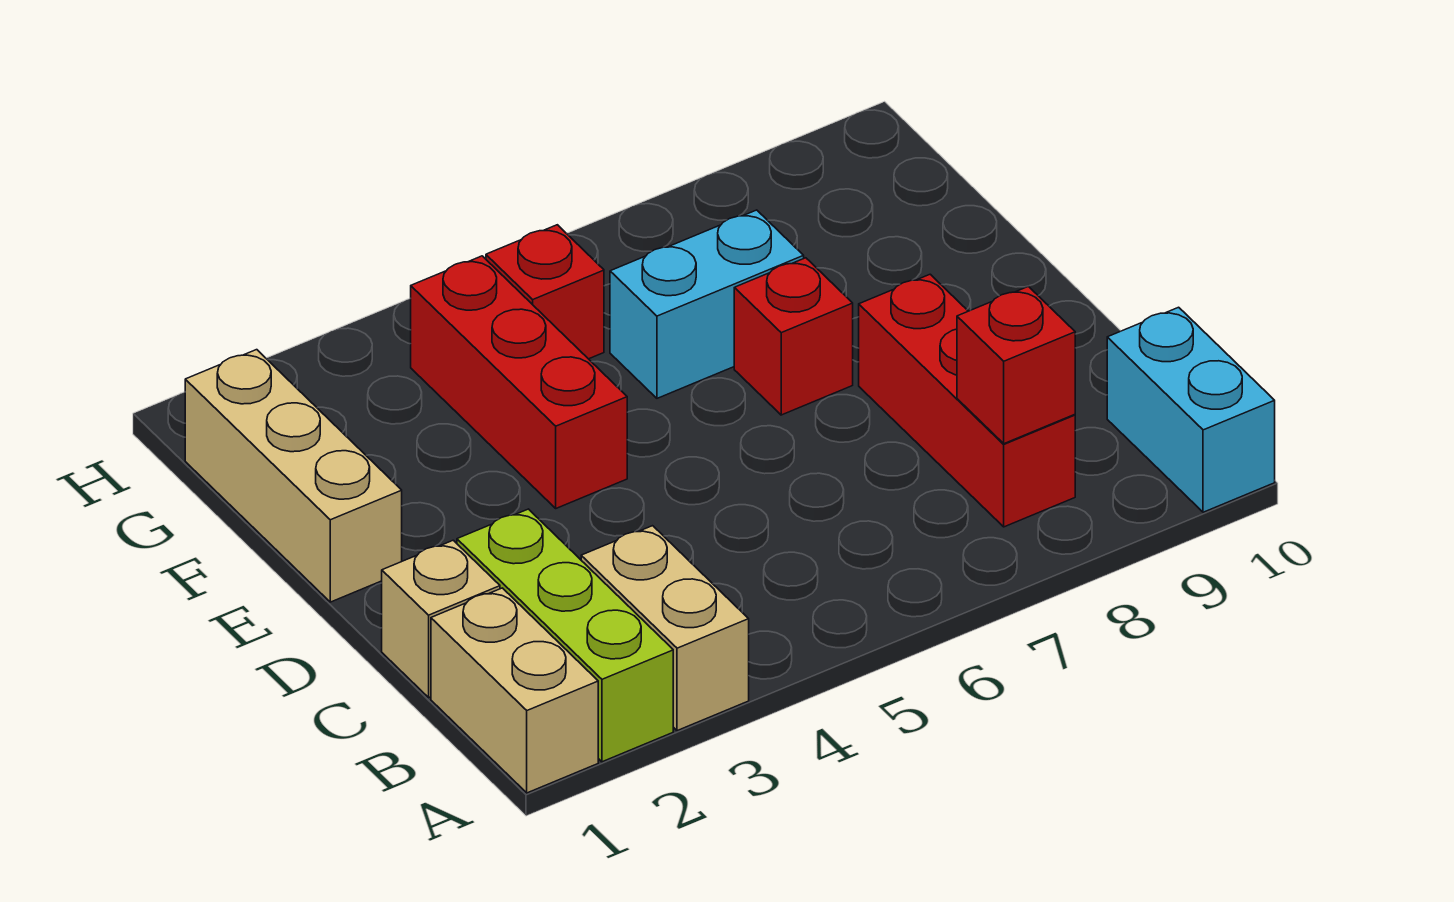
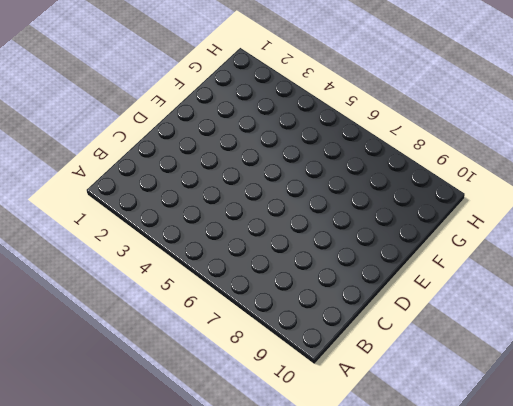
none -> tan brick A1:B1 level 1
none -> lime brick A2:C2 level 1
none -> tan brick A3:B3 level 1

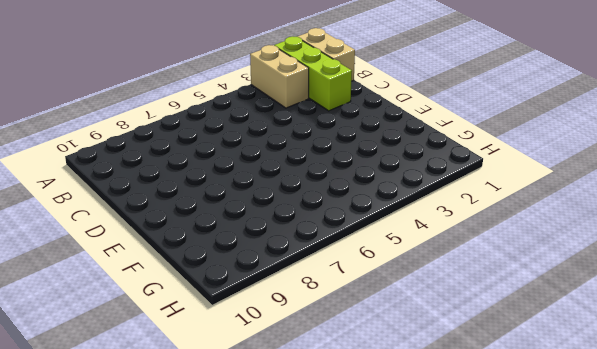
none -> cyan brick A10:B10 level 1
none -> red brick B8:D8 level 1
none -> tan brick C1 level 1

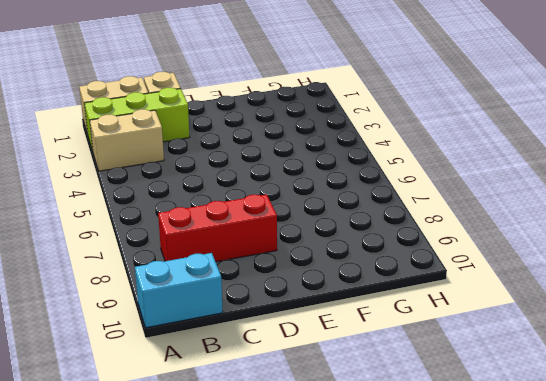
none -> tan brick E1:G1 level 1
none -> red brick E4:G4 level 1
none -> red brick E7 level 1

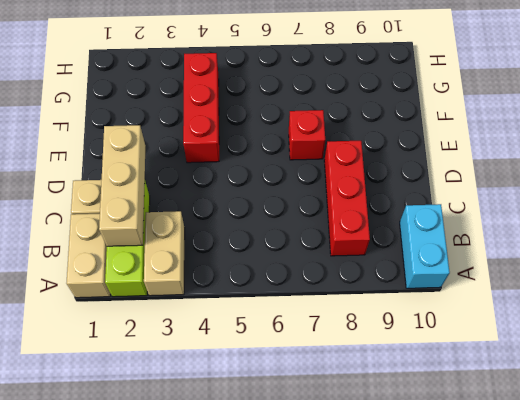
tan brick B2:D2 level 2 -> tan brick E1:G1 level 1
none -> cyan brick F6:F7 level 1
none -> red brick G5 level 1
none -> red brick B8 level 2

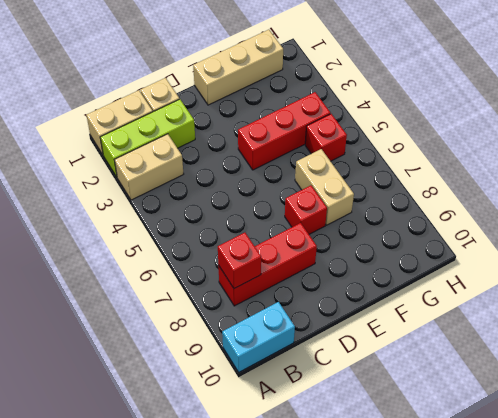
tan brick F6:F7 level 1 -> cyan brick F6:F7 level 1

